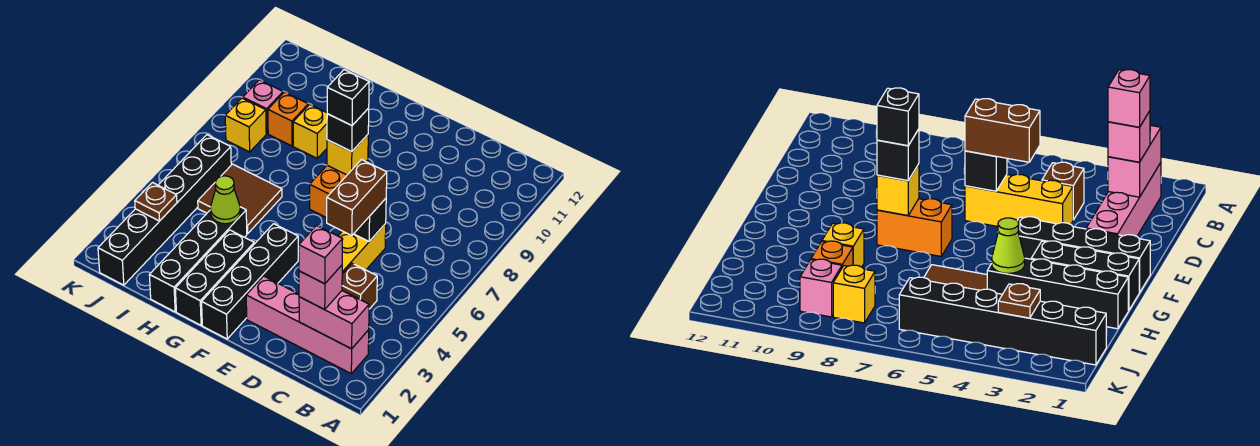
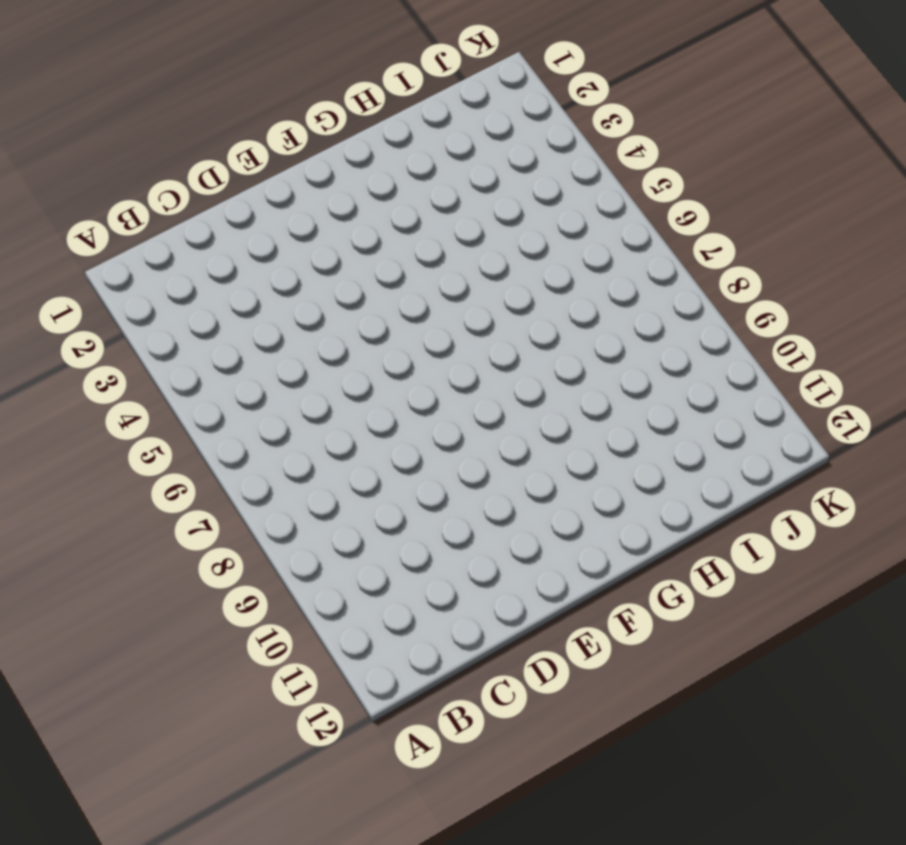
none -> pink brick B2:E2 level 1
none -> brown brick C4 level 1
none -> yellow brick D4:D6 level 1

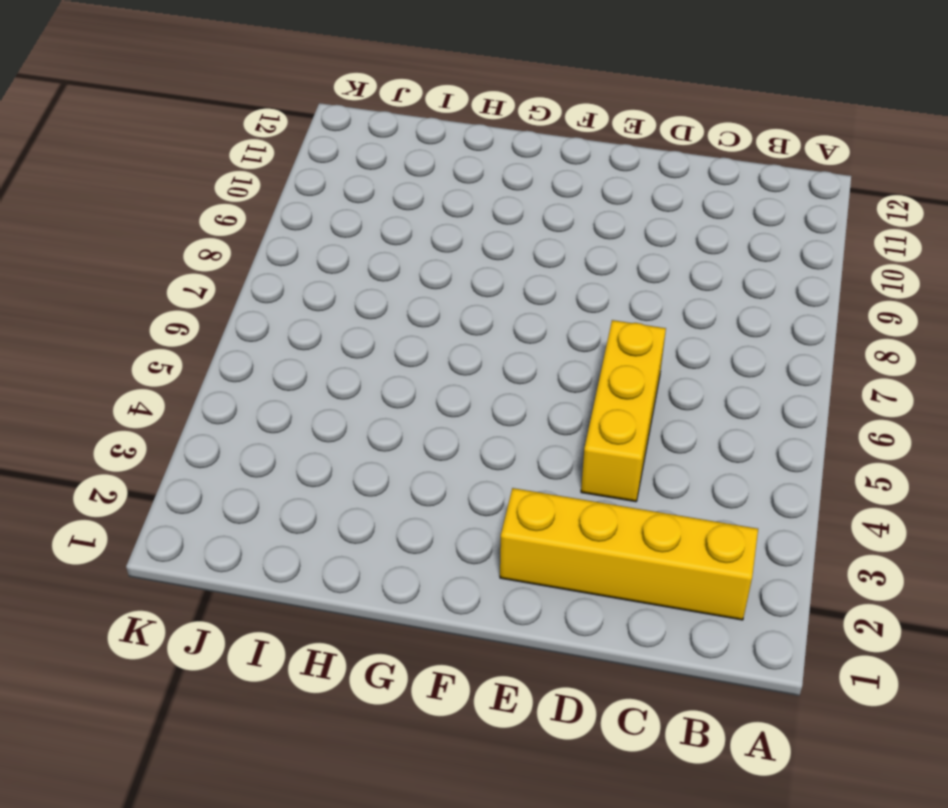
yellow brick B2:E2 level 1 -> pink brick B2:E2 level 1
none -> brown brick C4 level 1
none -> black brick F1:F4 level 1
none -> orange brick F7:F8 level 1

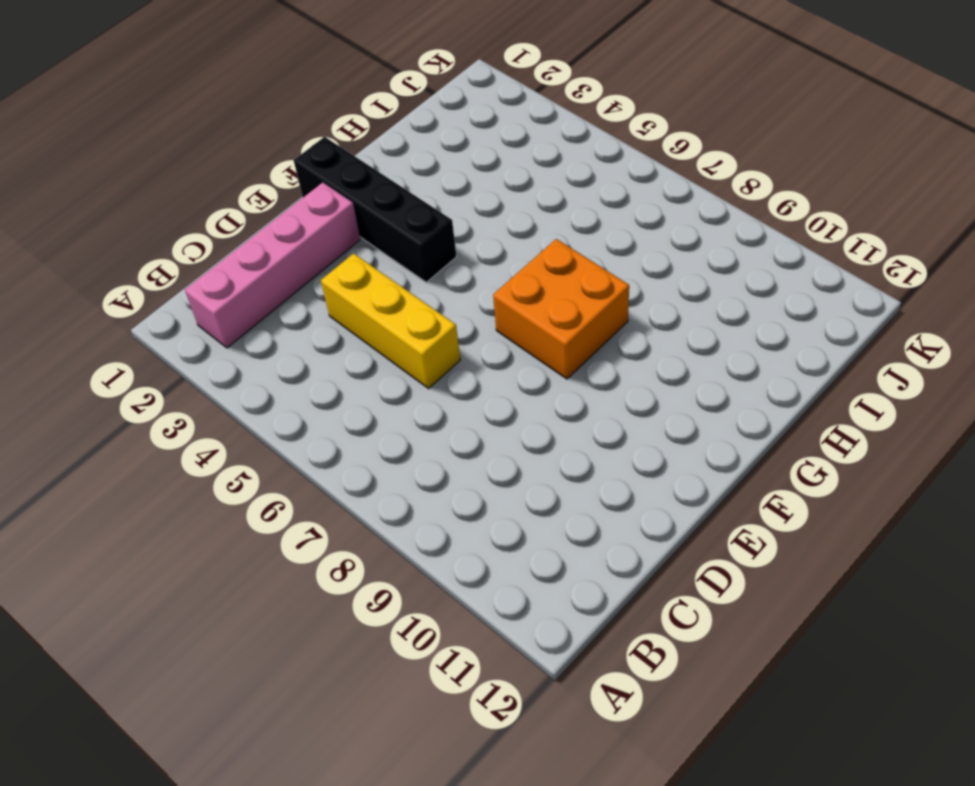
orange brick F7:G8 level 1 -> orange brick F7:F8 level 1
none -> brown brick C4 level 1
none -> black brick G1:G3 level 1
none -> black brick H1:H4 level 1

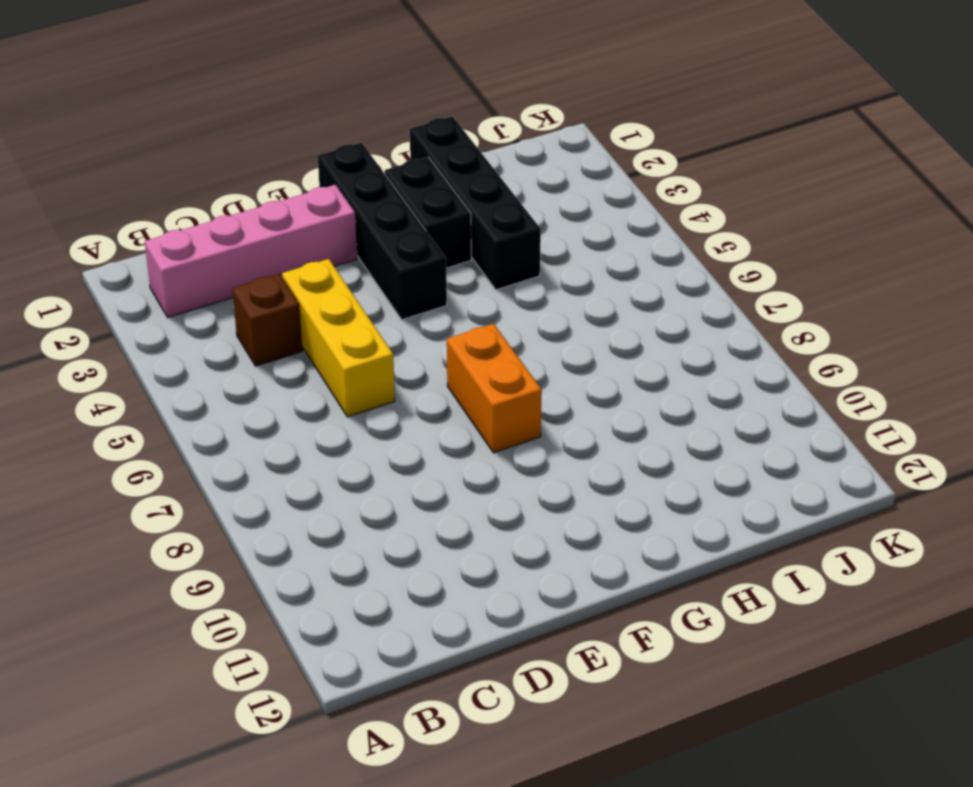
black brick G2:G3 level 1 -> black brick G1:G3 level 1
none -> brown tile H5:I6 level 1
none -> yellow brick H9 level 1
none -> orange brick I9 level 1

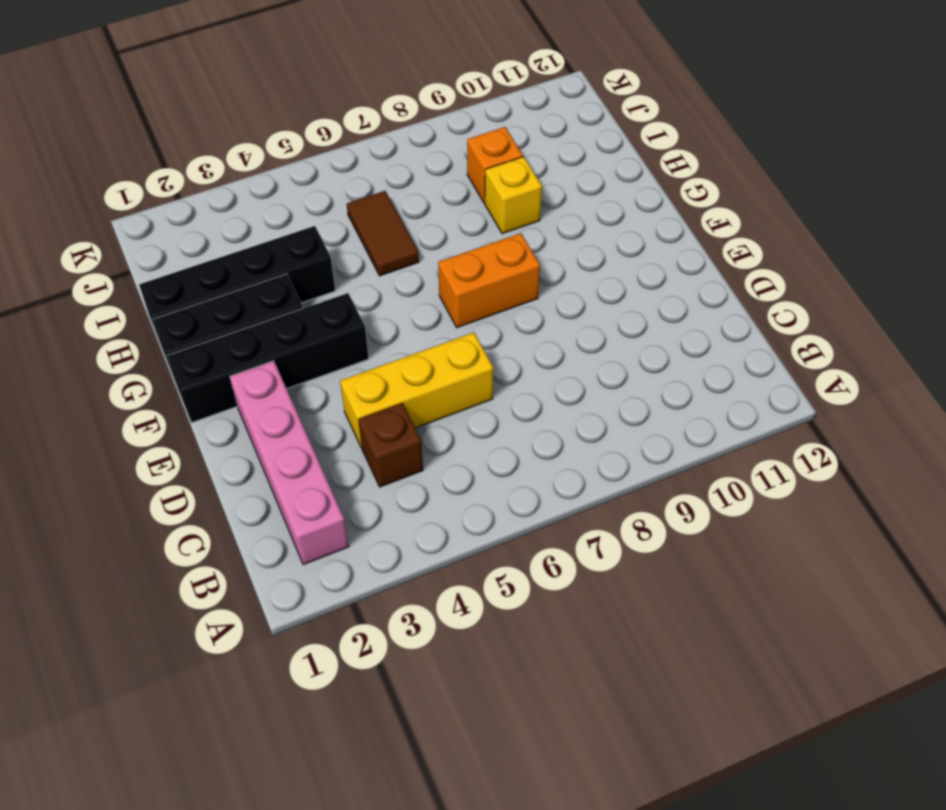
brown tile H6:I6 level 1 -> brown tile H5:I6 level 1
none -> black brick J1:J6 level 1
none -> yellow brick J8 level 1
none -> pink brick J9 level 1

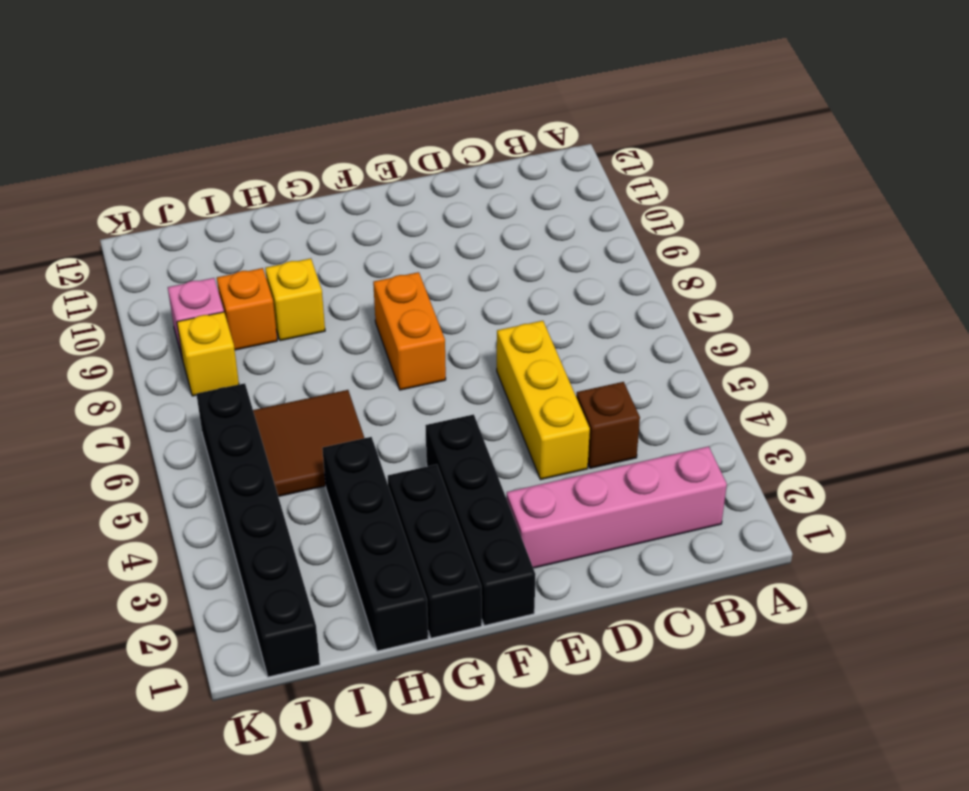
none -> pink brick B2:C2 level 2
none -> black brick D6 level 2
none -> yellow brick F8 level 2

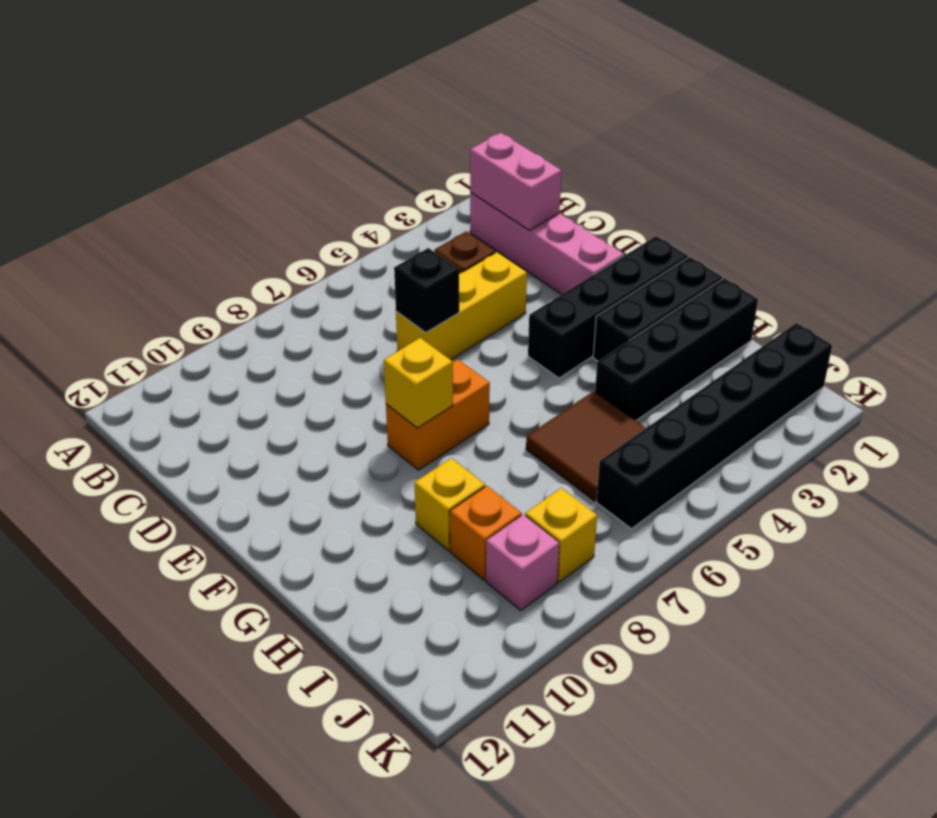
none -> lime cone H4 level 2
none -> brown plate J3 level 2
none -> pink brick C2 level 3

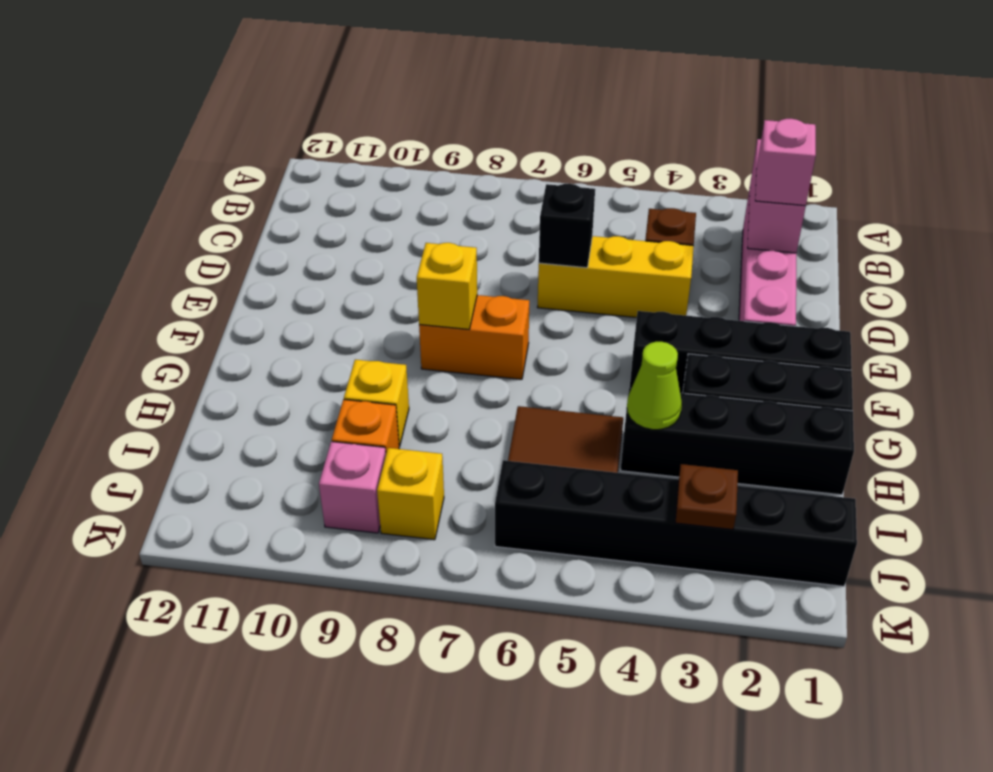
none -> brown brick D5:D6 level 3
none -> black brick F8 level 3
none -> pink brick C2 level 4

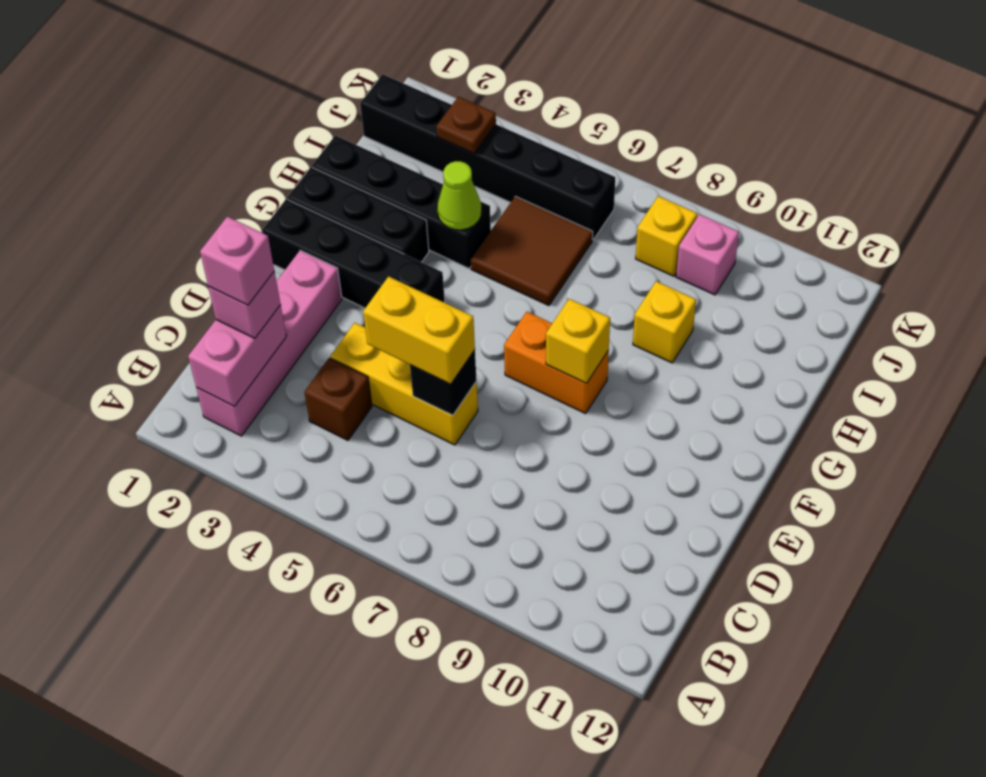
yellow brick D5:D6 level 3 -> brown brick D5:D6 level 3
none -> orange brick I9 level 1
none -> black brick F8 level 3
none -> black brick F8 level 4

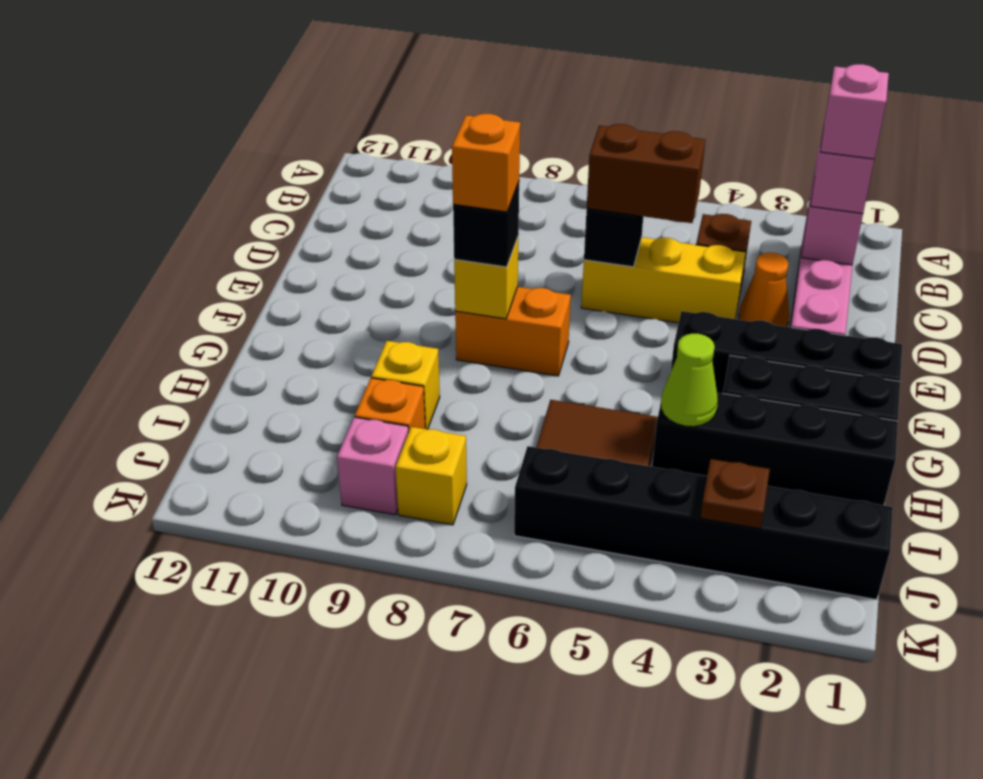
orange cone D3 level 1 -> none
orange brick F8 level 4 -> black brick F8 level 4

